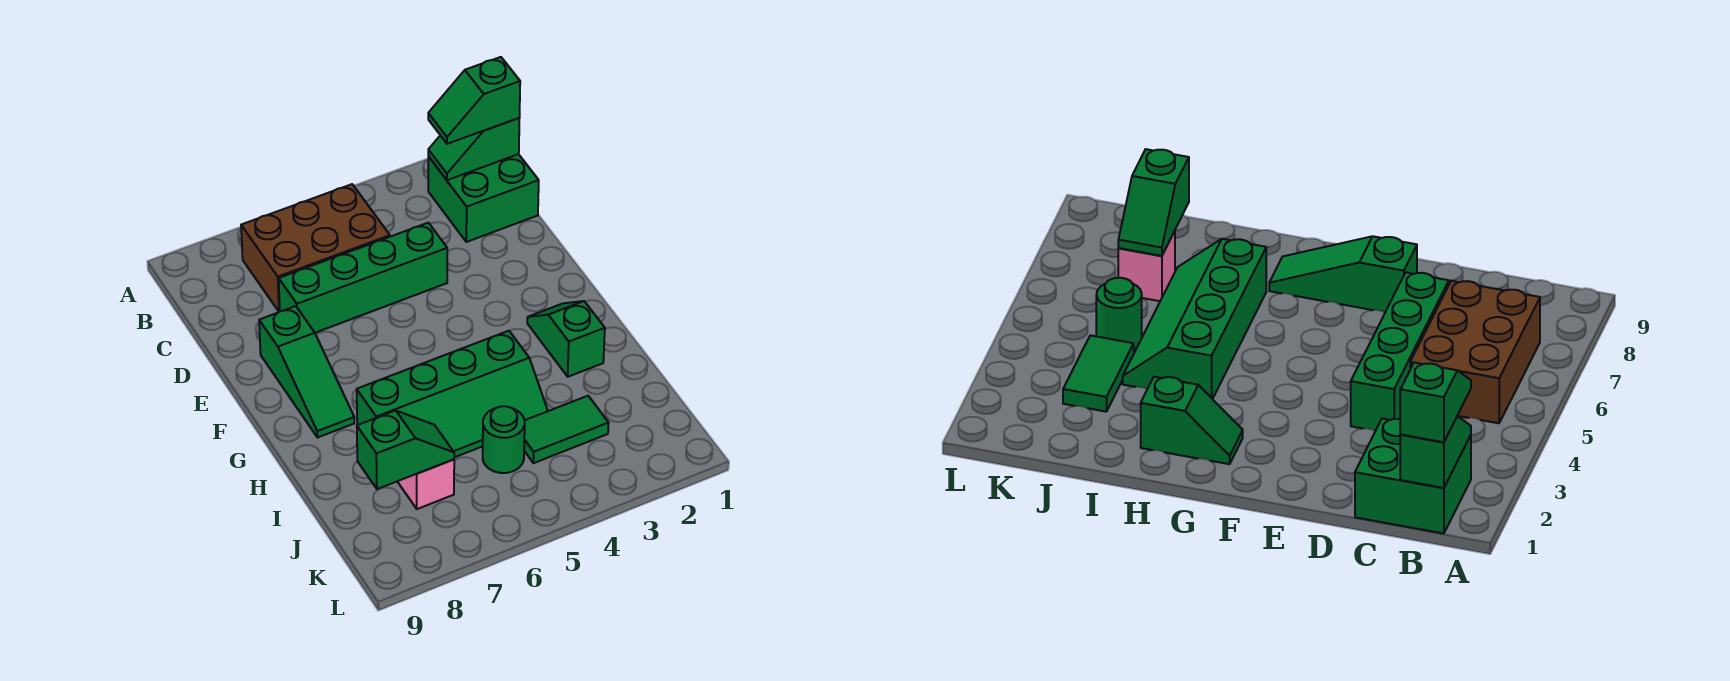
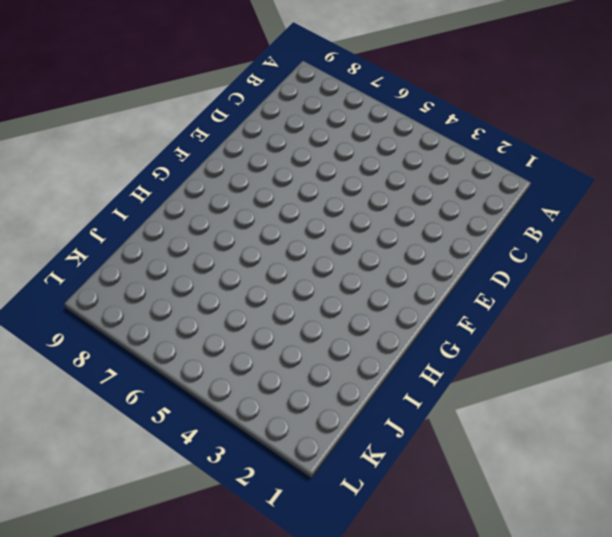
none -> green brick B1:C2 level 1
none -> brown brick B5:C7 level 1
none -> green brick D4:D7 level 1

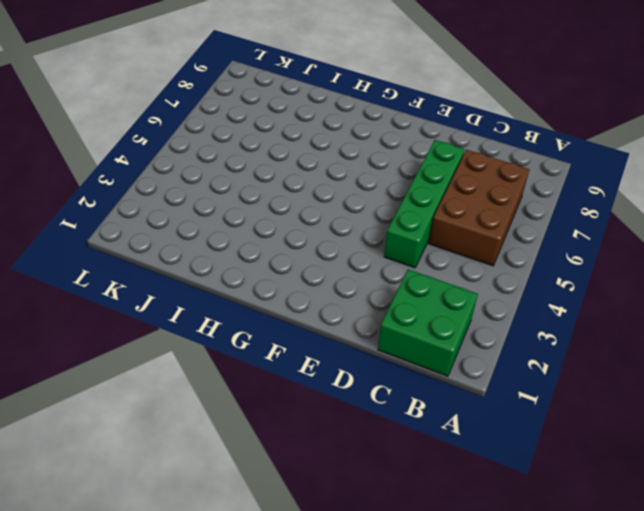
none -> green slope E8:G8 level 1 top E
none -> green slope G2:H2 level 1 top H
none -> green slope H4:I7 level 1 top H

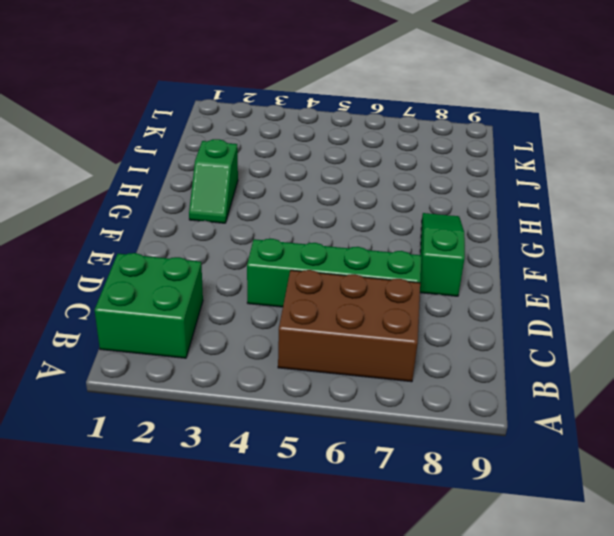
none -> green slope H4:I7 level 1 top H
none -> green tile J3:J4 level 1
none -> green round brick J5 level 1

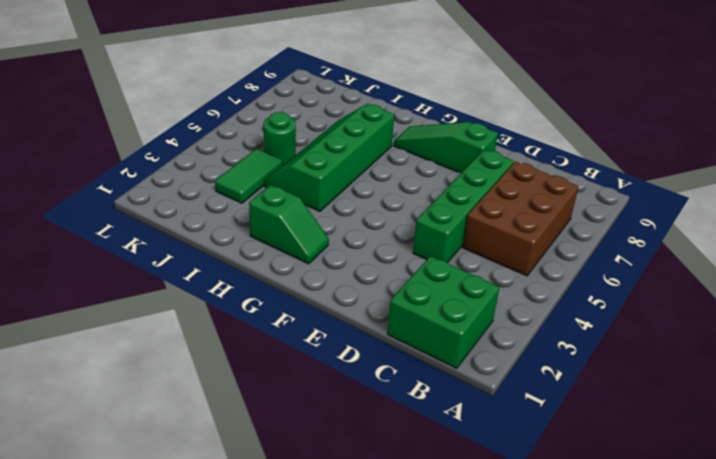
none -> pink brick J7 level 1
none -> green slope B1:B2 level 2 top 1
none -> green slope J7:J8 level 2 top 8

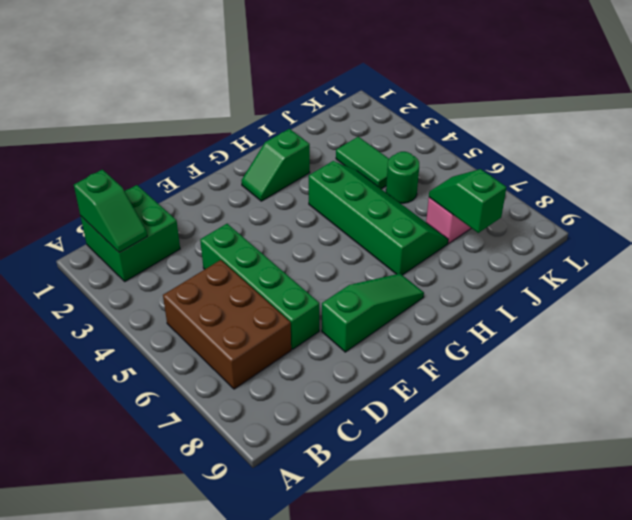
none -> green slope B1:B2 level 3 top 1

